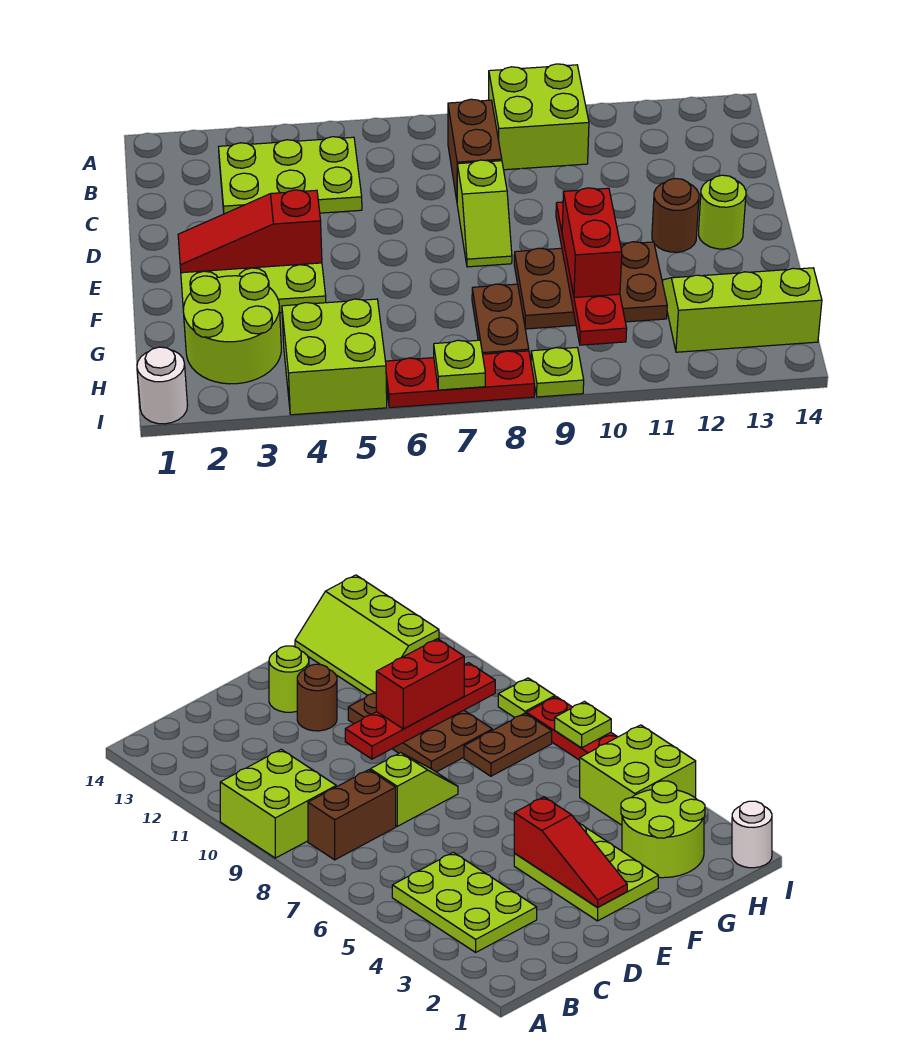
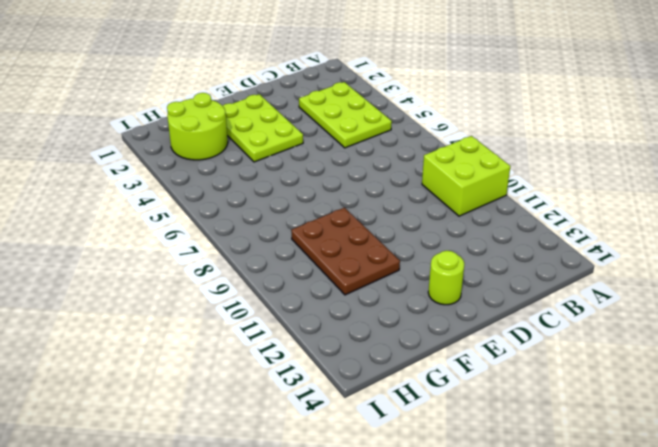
none -> brown brick B8:C8 level 1
none -> lime slope D8:E8 level 1 top D
none -> brown round brick E12 level 1

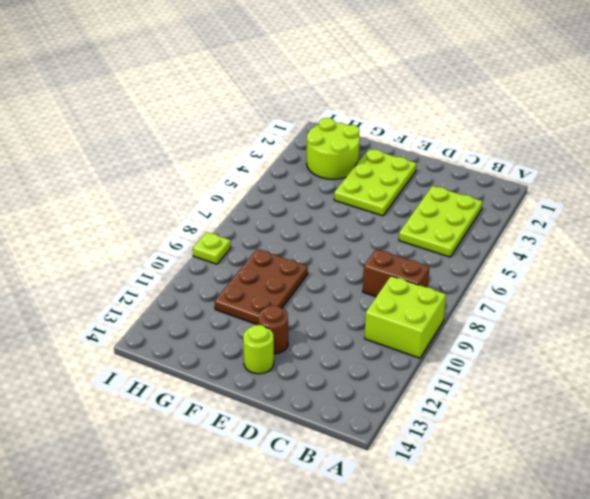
none -> lime slope D8:E8 level 1 top D
none -> brown plate G8:H8 level 1
none -> lime slope G12:H14 level 1 top H

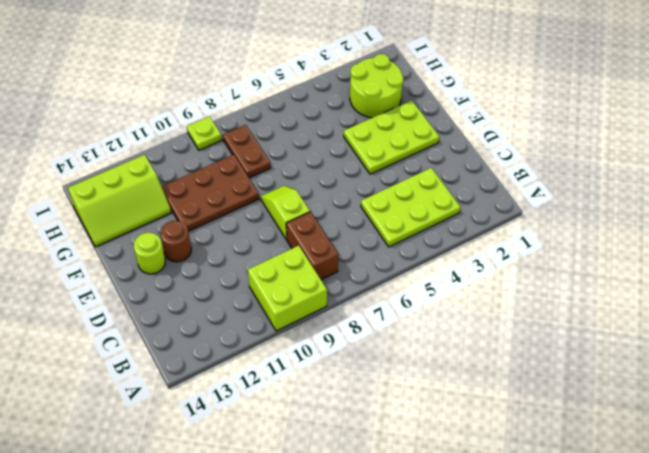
none -> lime brick H4:I5 level 1
none -> white round brick I1 level 1
none -> red plate I6:I8 level 1

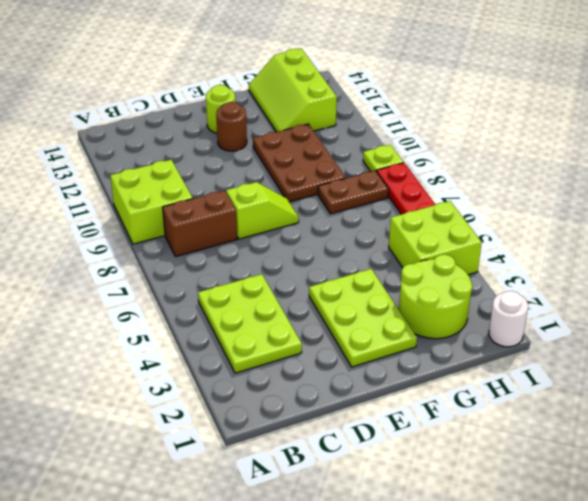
none -> red slope E2:E4 level 2 top 4
none -> red plate E10:H10 level 2
none -> lime plate I7 level 2

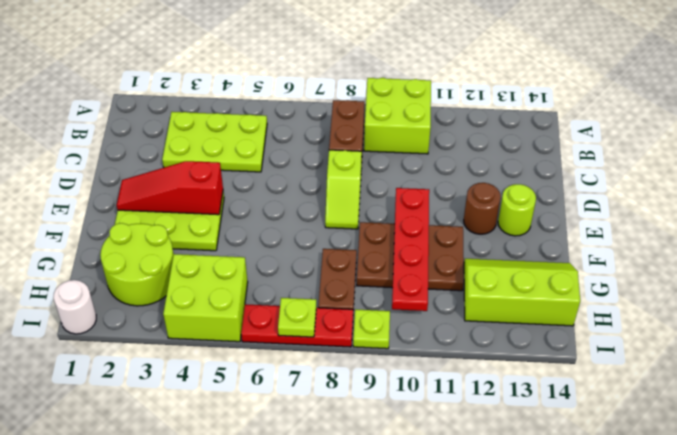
none -> red brick F10:G10 level 3

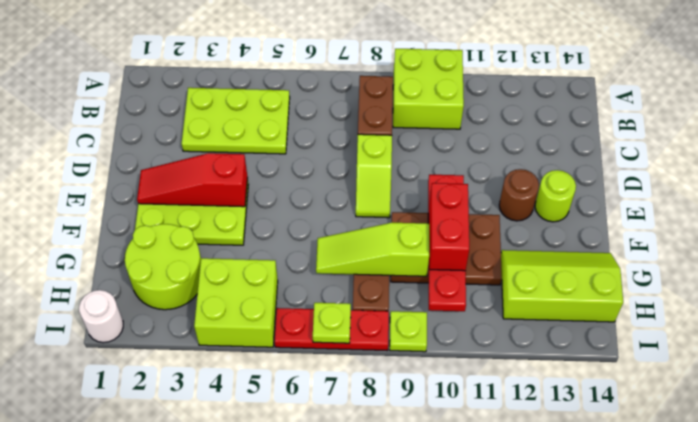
lime slope G7:G9 level 2 top 9 -> none

